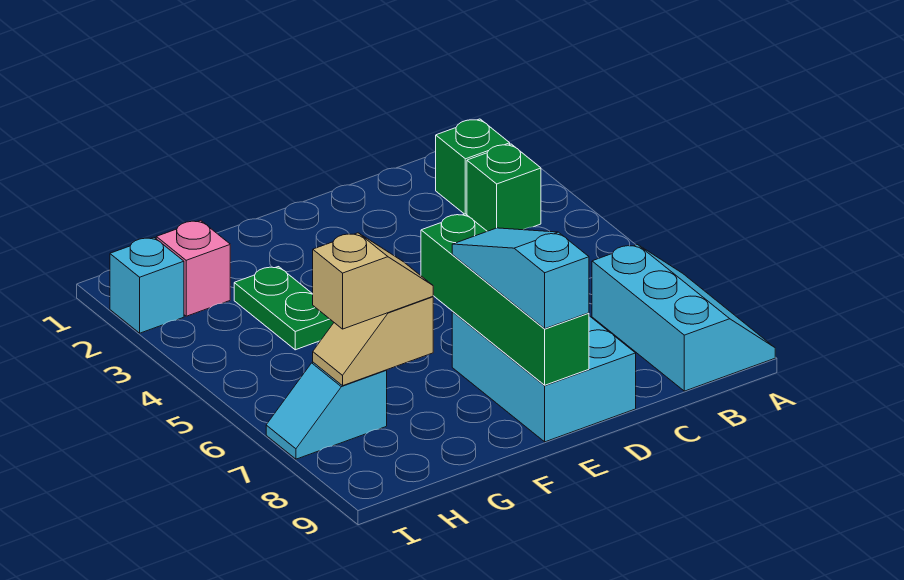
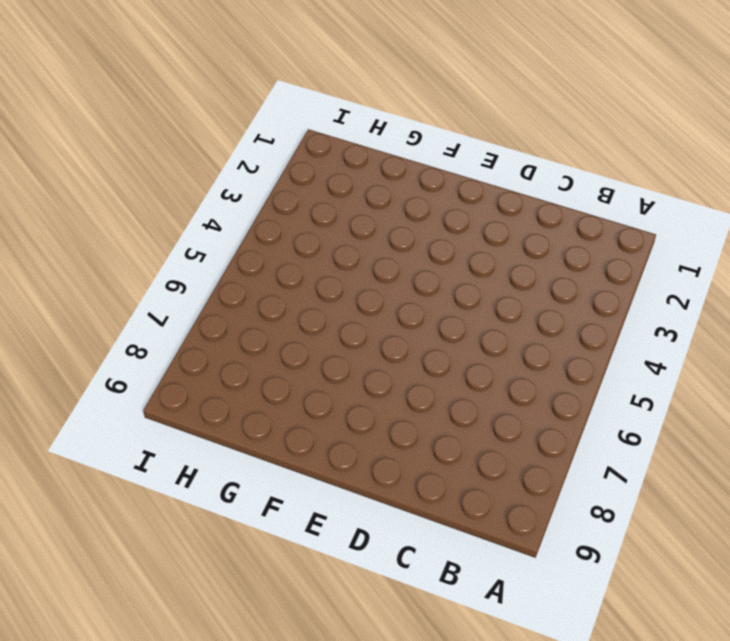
none -> cyan slope A7:B9 level 1 top B
none -> green brick B2 level 1
none -> green brick B3 level 1

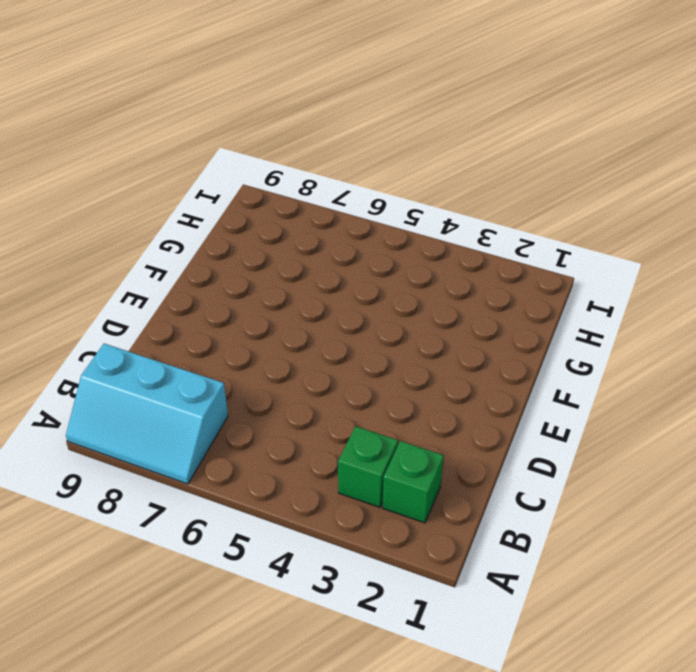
none -> cyan brick D7:E9 level 1
none -> green plate G3:G4 level 1
none -> pink brick H2 level 1

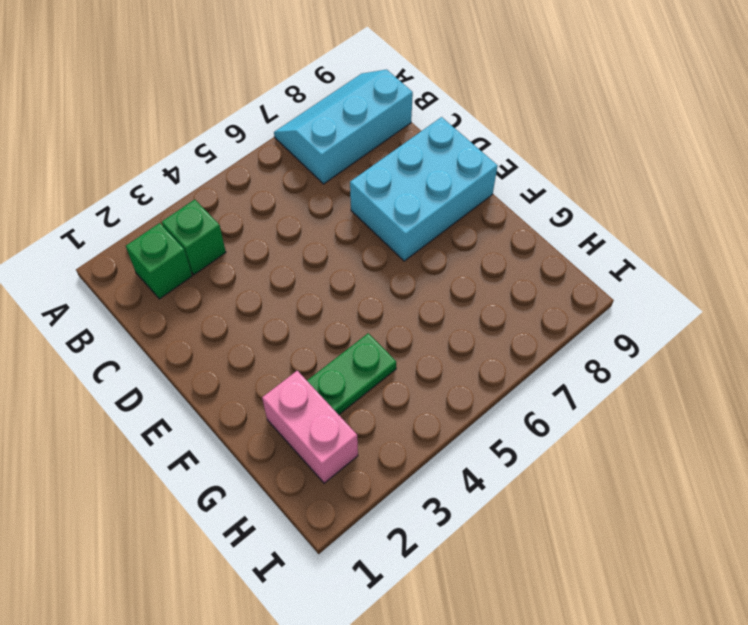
pink brick G2:H2 level 1 -> pink brick H2 level 1
none -> cyan slope H7:I7 level 1 top H
none -> cyan brick I2 level 1
none -> green brick E6:E9 level 2

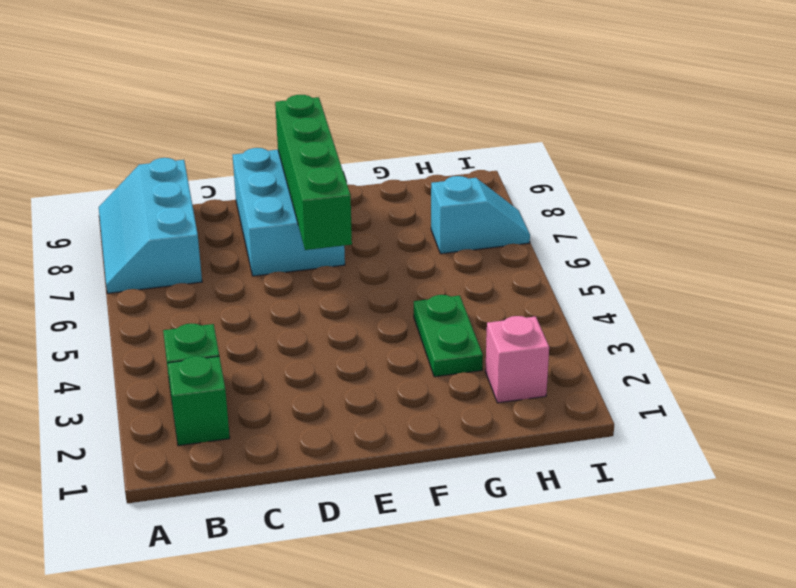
none -> cyan brick I2 level 1
none -> tan slope G7:H7 level 2 top G
none -> cyan slope E7:E9 level 3 top 9

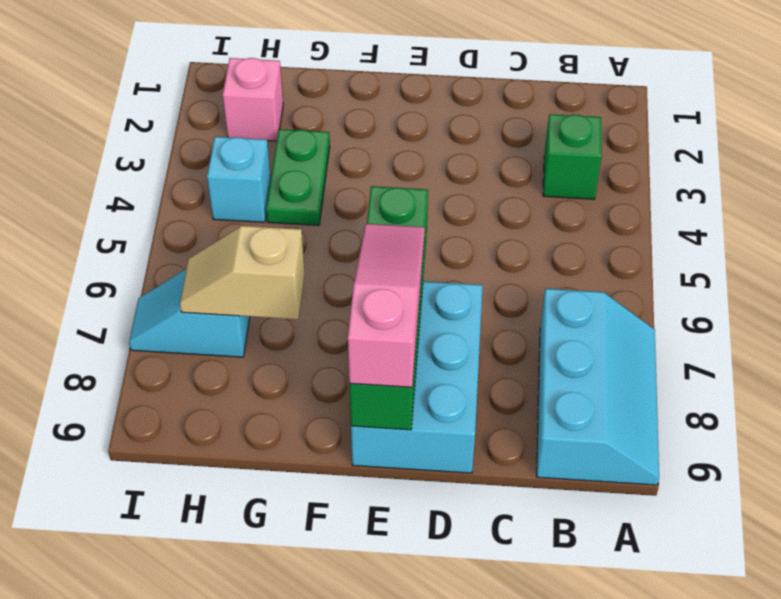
pink slope E7:E9 level 3 top 9 -> cyan slope E7:E9 level 3 top 9
cyan brick H4 level 1 -> cyan brick I2 level 1
none -> green brick B2 level 1
none -> tan slope G7:H7 level 3 top H

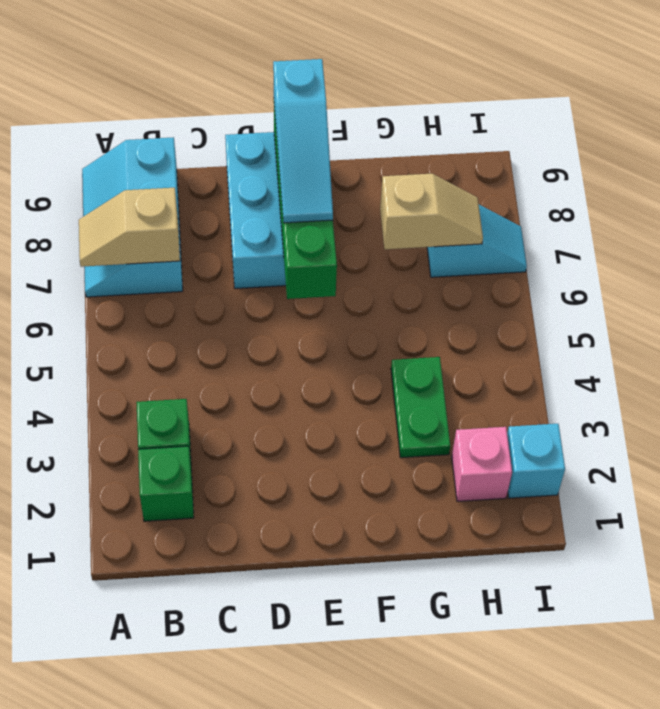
tan slope A7:B7 level 2 top B -> tan slope G7:H7 level 3 top H

